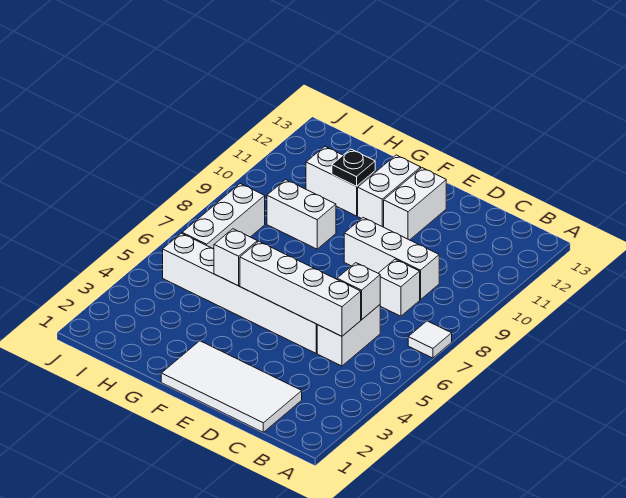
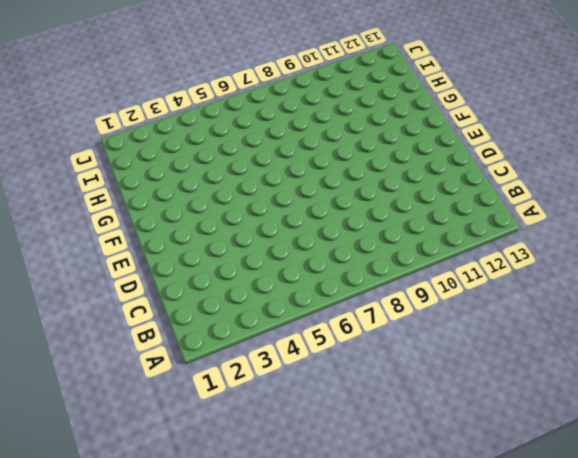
none -> white tile A7 level 1
none -> white tile C1:F2 level 1
none -> white brick C5:C6 level 1

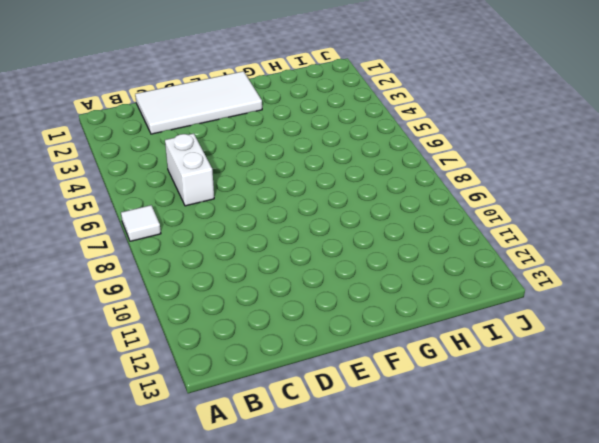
none -> white brick C8 level 1
none -> white brick C9:E9 level 1
none -> white brick D5:I5 level 1

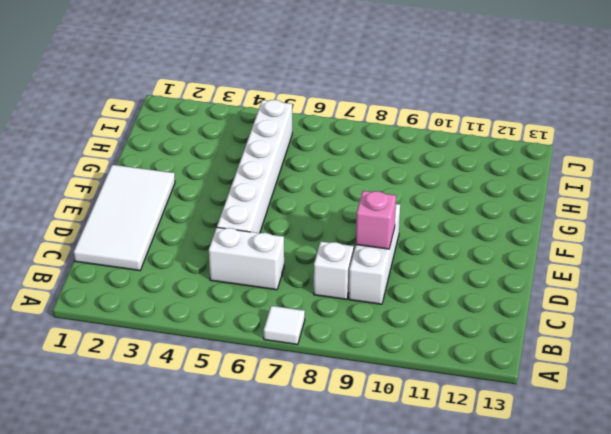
pink brick D9 level 2 -> none
none -> white brick E11:E12 level 1
none -> white brick F11:F12 level 1
none -> white brick G9:H9 level 1

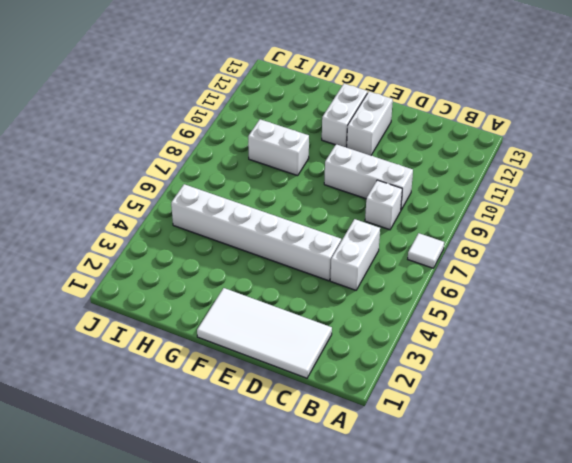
none -> white brick G11:H11 level 1
none -> white brick I6:I8 level 1
none -> white brick C5:F5 level 2

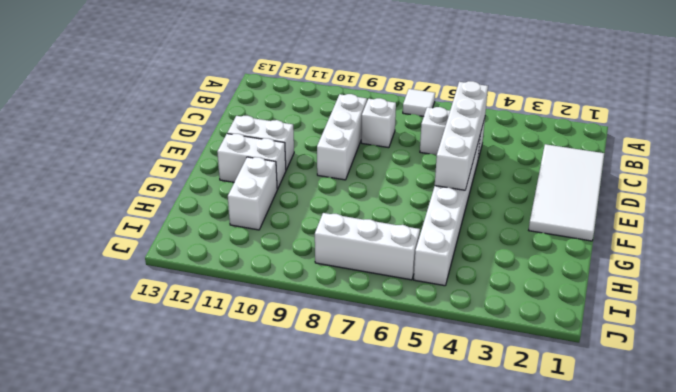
none -> white brick G9:H9 level 1
none -> white brick C6 level 2
none -> white brick G5 level 2

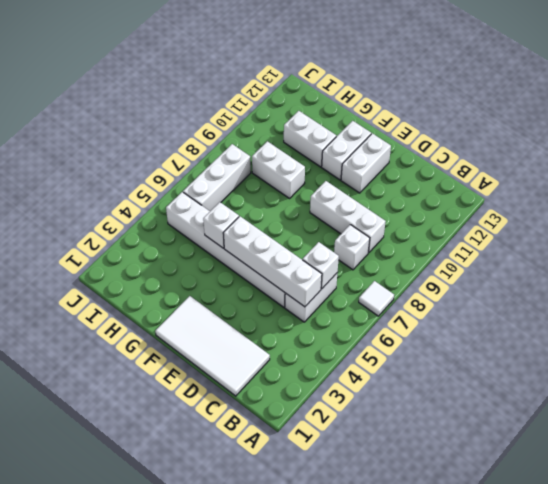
none -> black plate G11 level 2

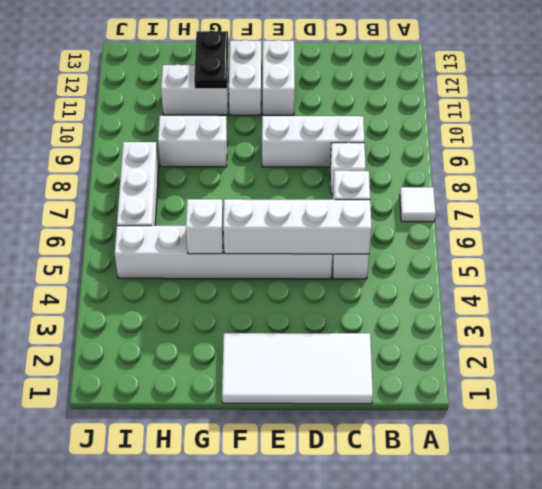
black plate G11:G12 level 2 -> black plate G11 level 2

